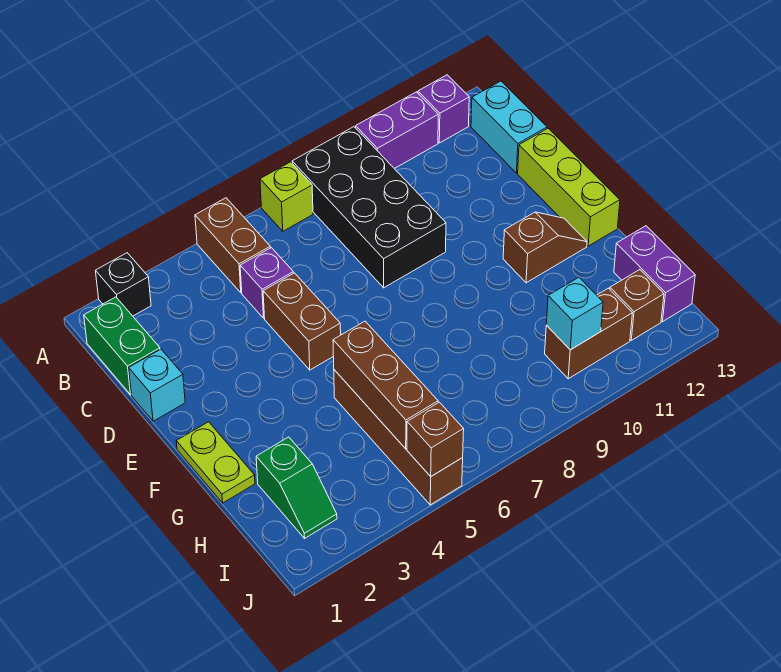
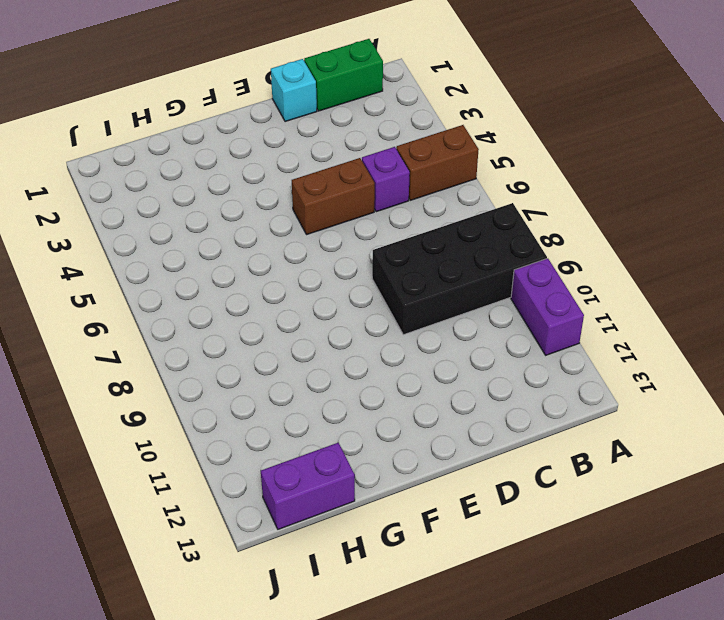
none -> black brick A2 level 1
none -> lime brick A7 level 1
none -> purple brick A12 level 1

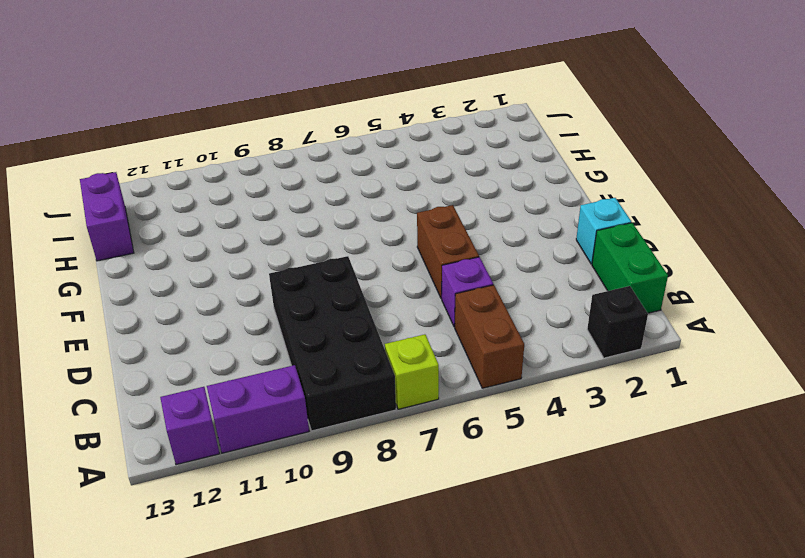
none -> cyan brick B13:C13 level 1
none -> lime brick D13:F13 level 1
none -> lime plate F1:G1 level 1

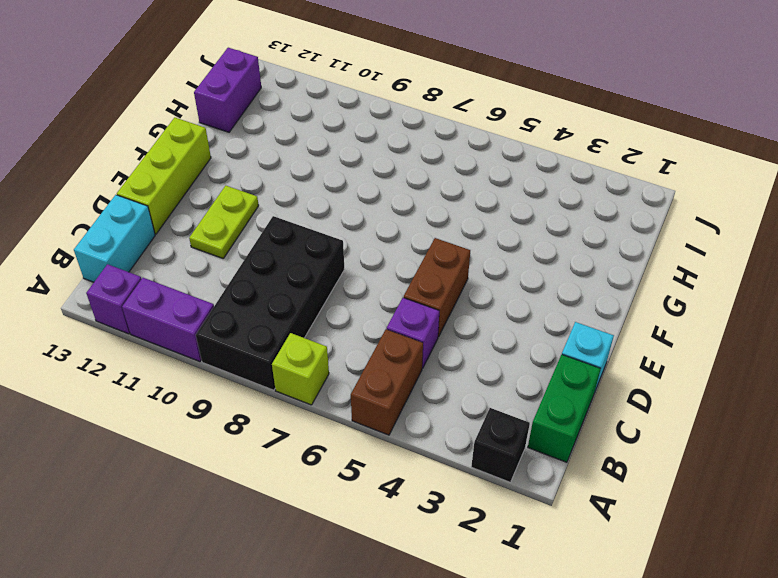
lime plate D11:E11 level 1 -> lime plate F1:G1 level 1
none -> brown slope F11:F12 level 1 top 11
none -> brown brick G5:J5 level 1
none -> green slope H2:I2 level 1 top H

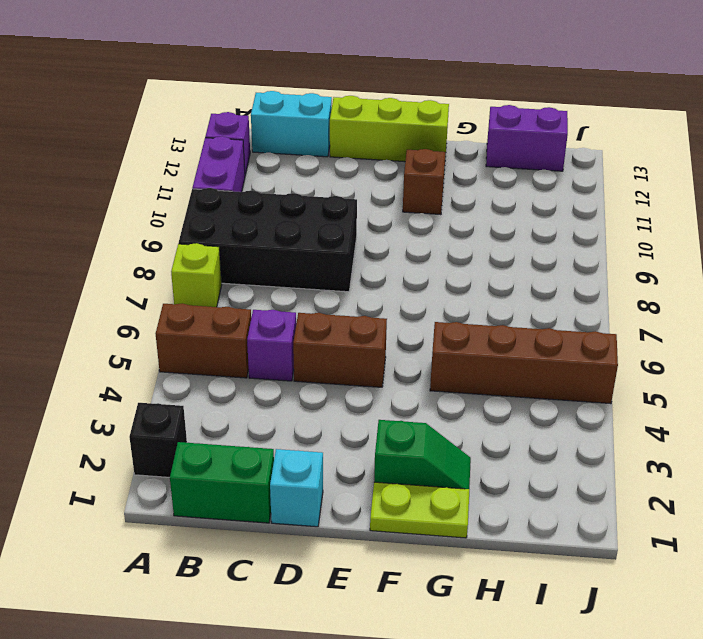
green slope F2:G2 level 1 top F -> green slope H2:I2 level 1 top H
none -> brown brick I10:I11 level 1
none -> brown brick I12 level 1
none -> brown brick G5:I5 level 2

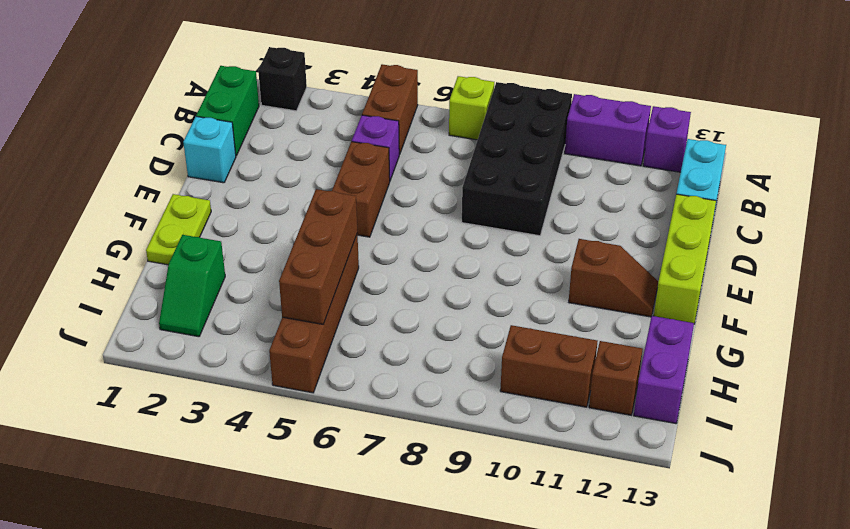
none -> cyan brick I10 level 2
none -> brown brick J5 level 2

